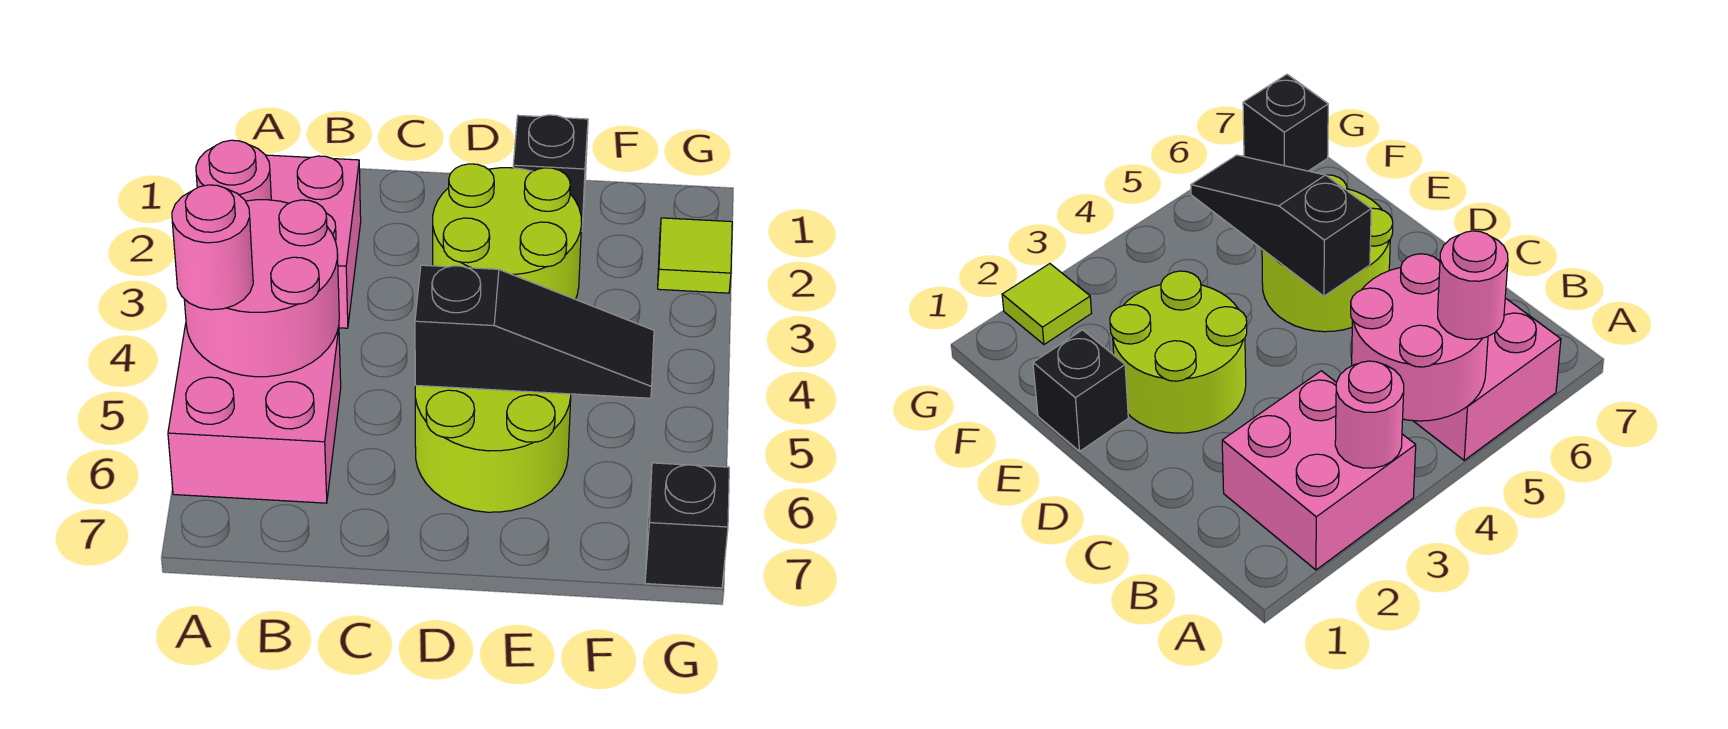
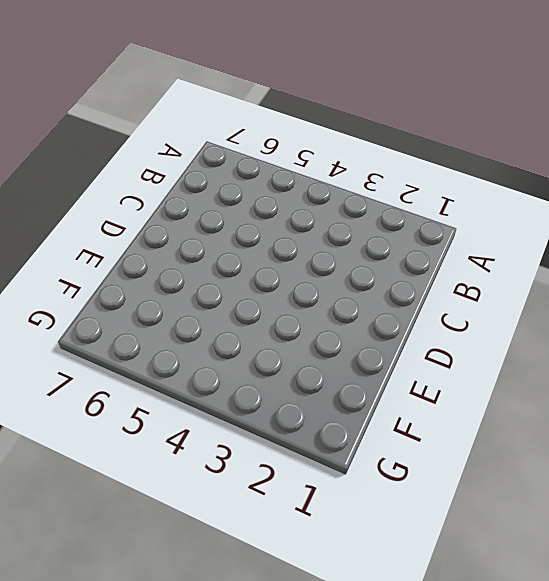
none -> pink brick A2:B3 level 1
none -> pink brick A5:B6 level 1

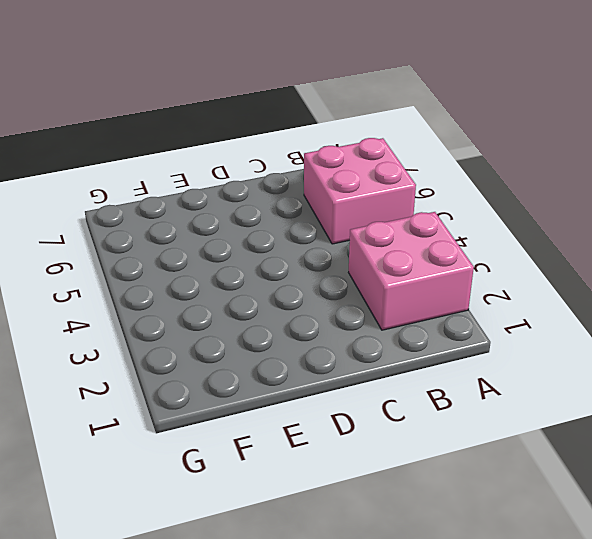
none -> lime round brick D2:E3 level 1
none -> lime round brick D5:E6 level 1

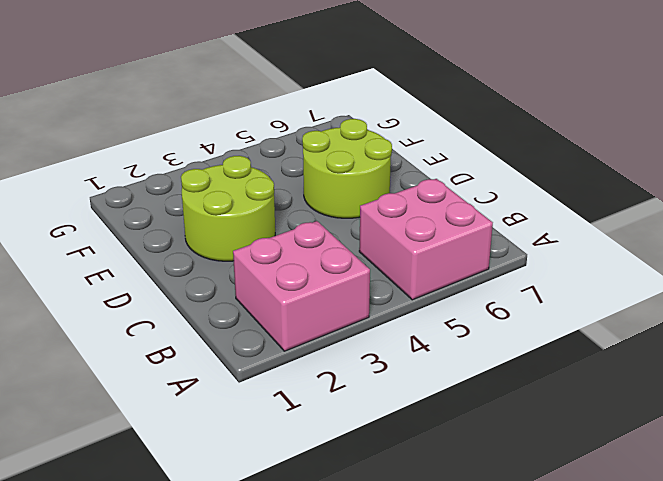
none -> black brick E1 level 1
none -> lime tile G2 level 1

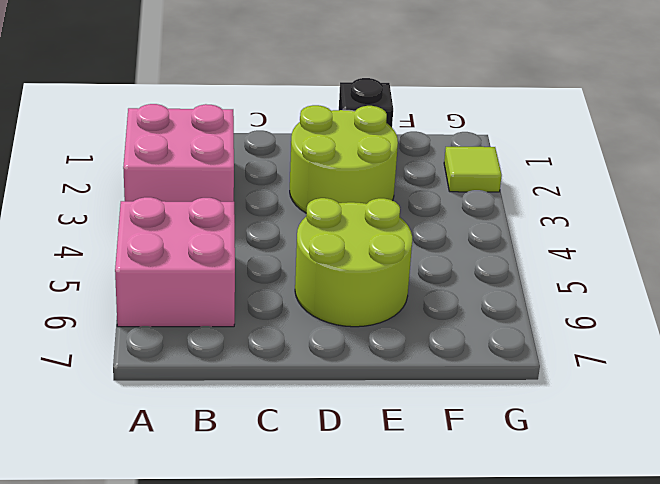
none -> black brick G7 level 1
none -> pink round brick A3 level 2

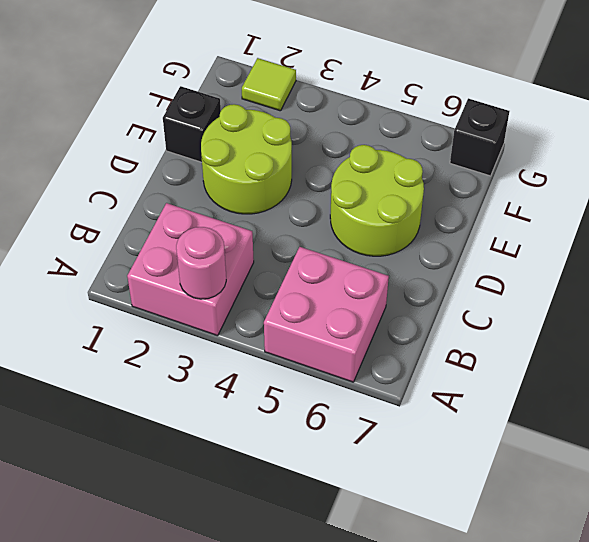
none -> pink round brick A4:B5 level 2
none -> black slope D5:F5 level 2 top D

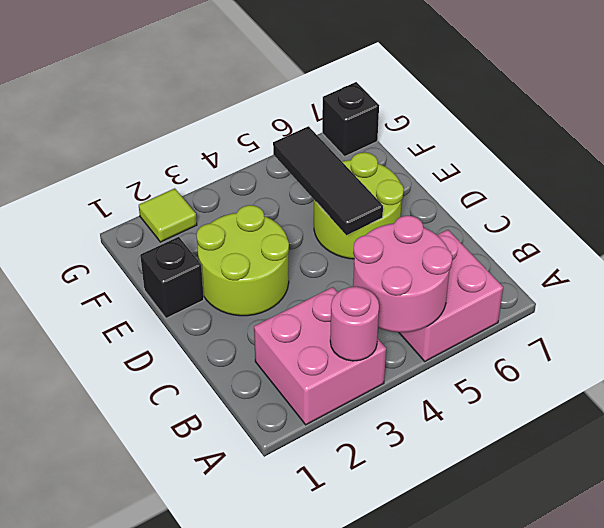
black tile D5:F5 level 2 -> black slope D5:F5 level 2 top D
none -> pink round brick A5 level 3

